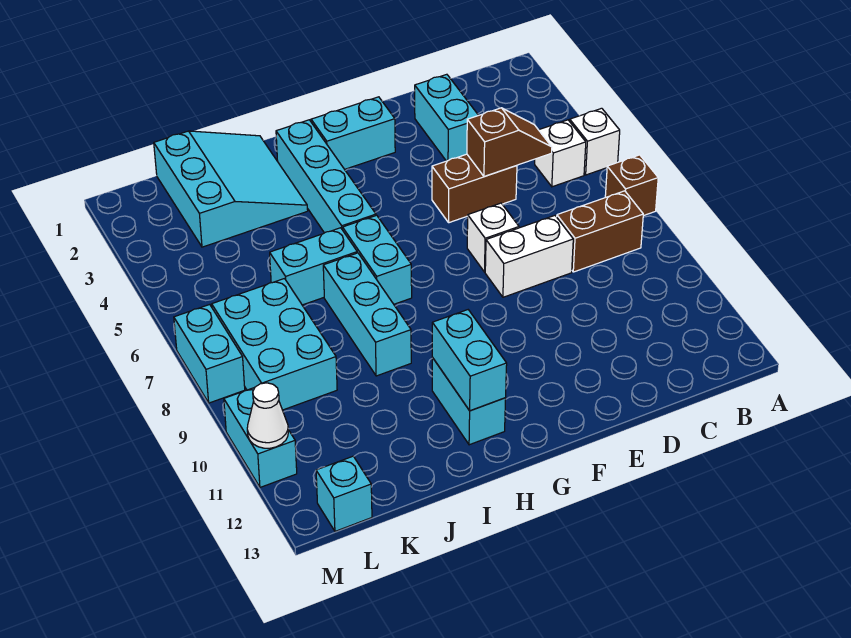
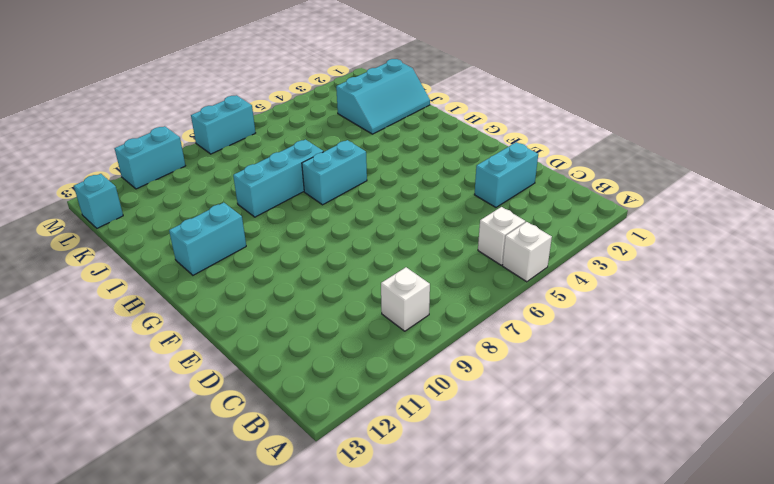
white brick B9 level 1 -> white brick E7 level 1
cyan slope J1:K3 level 1 top K -> cyan slope I1:K3 level 1 top K
none -> brown brick A7 level 1
none -> brown brick B8:C8 level 1
none -> brown brick D5:E5 level 1

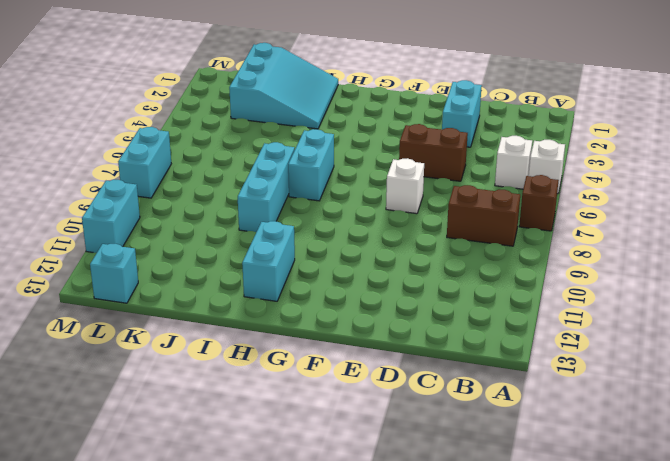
none -> white brick D8:E8 level 1
none -> cyan brick F2:G2 level 1
none -> cyan brick H2:H5 level 1

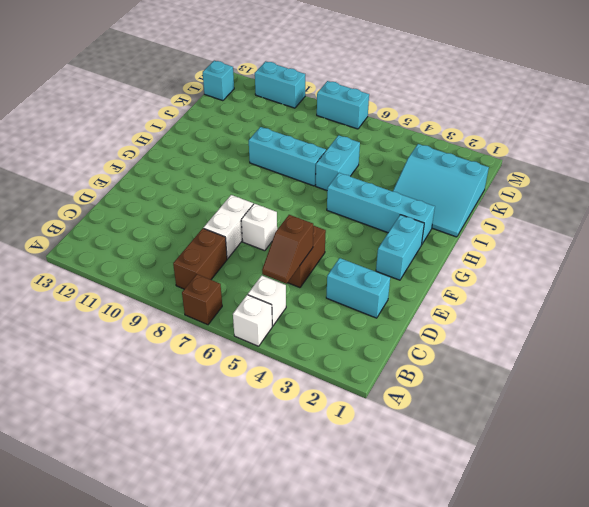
none -> cyan brick H6:H7 level 1
none -> cyan brick H11:H12 level 1
none -> cyan brick K7:L9 level 1

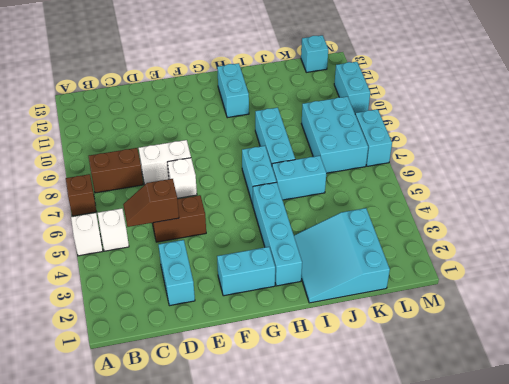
none -> cyan brick H11:H12 level 2
none -> white cone M11 level 2

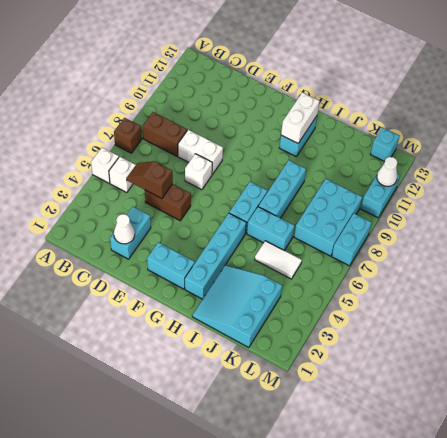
white cone D2 level 2 -> none
white brick H11:H12 level 2 -> cyan brick H11:H12 level 2
white tile J5:K5 level 1 -> none

